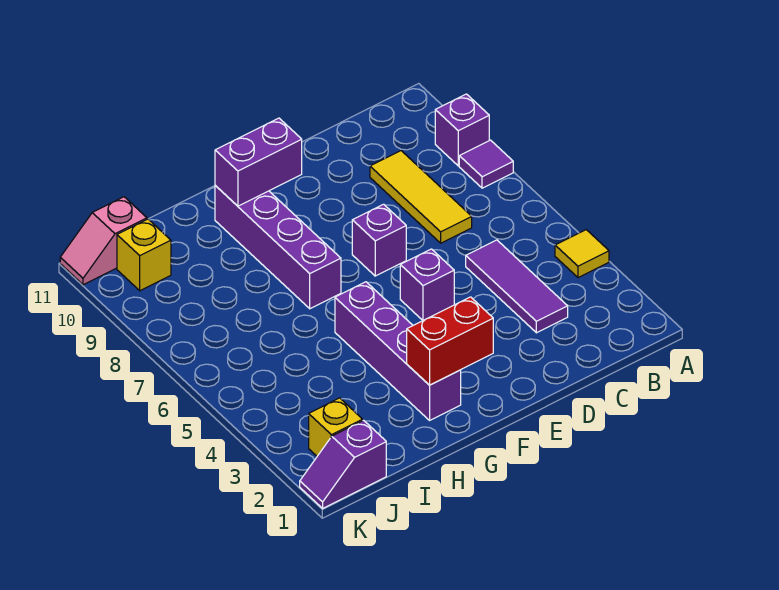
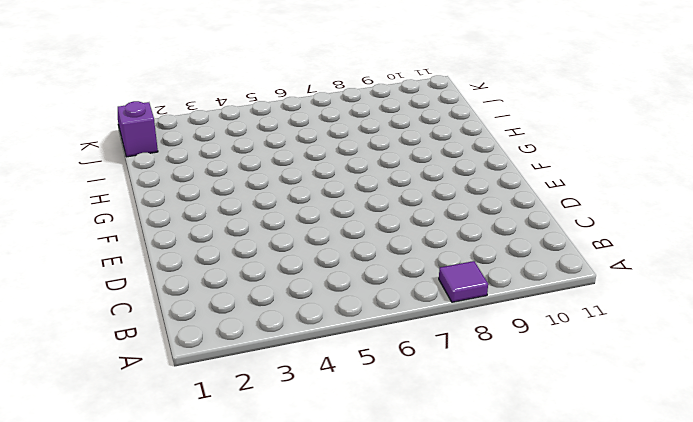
none -> yellow tile A4 level 1
none -> purple brick A9 level 1
none -> purple tile C3:C5 level 1

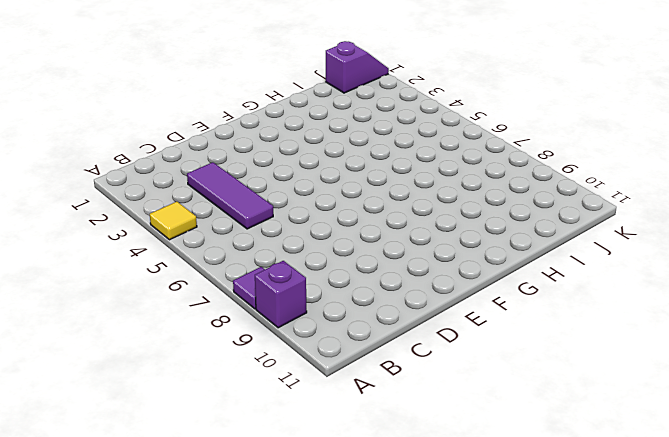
none -> yellow tile C7:C9 level 1
none -> purple brick E5 level 1
none -> purple brick E7 level 1

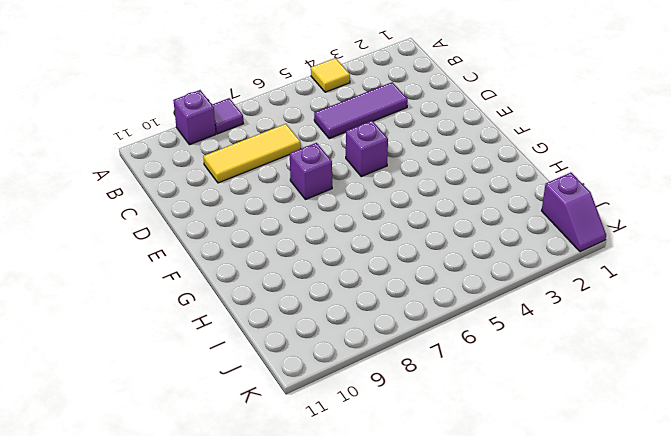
none -> purple brick G2:G5 level 1
none -> purple brick G7:G10 level 1
none -> yellow brick J2 level 1

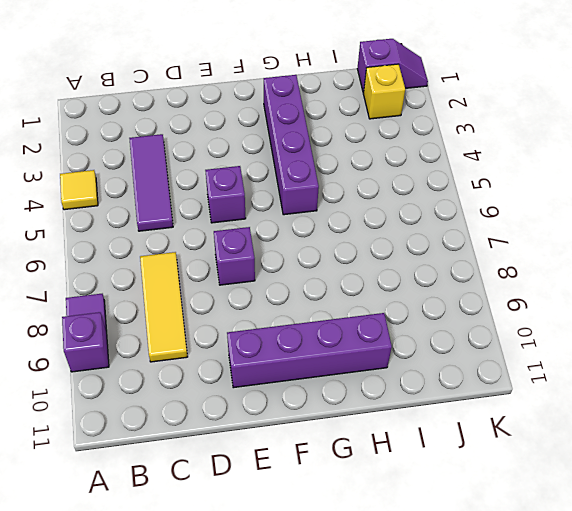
purple brick E10:H10 level 1 -> purple brick G7:G10 level 1
none -> yellow brick J10 level 1
none -> pink slope J11:K11 level 1 top J
none -> red brick F2:G2 level 2

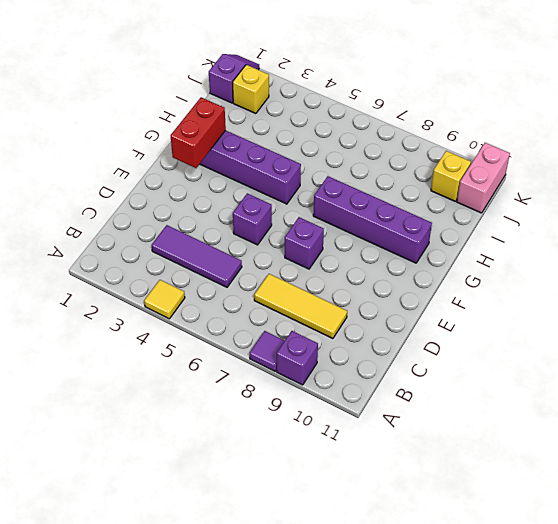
pink brick J11:K11 level 1 -> pink slope J11:K11 level 1 top J
none -> purple brick F10:G10 level 2

